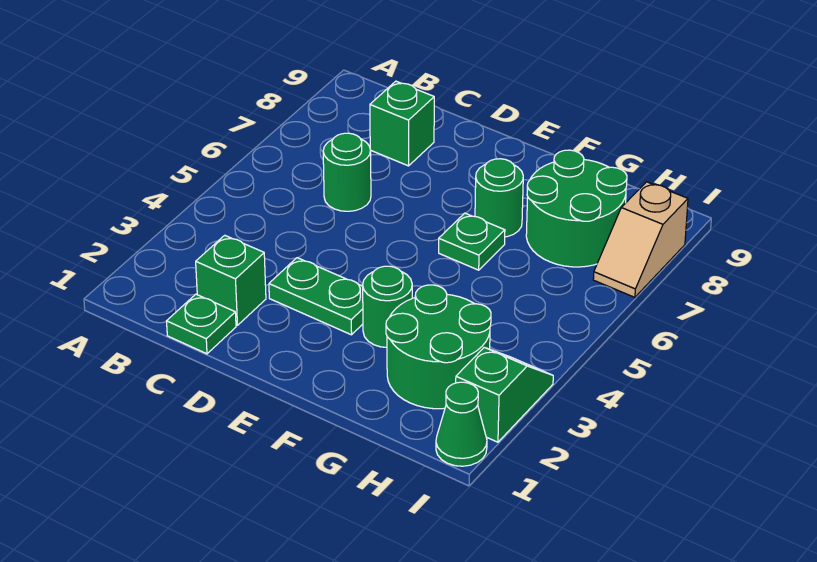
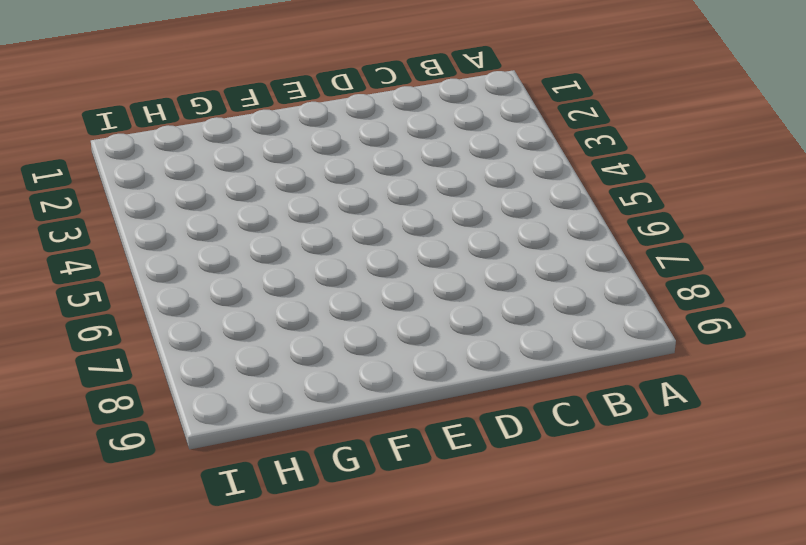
none -> green plate C1 level 1
none -> green brick C2 level 1
none -> green round brick C6 level 1

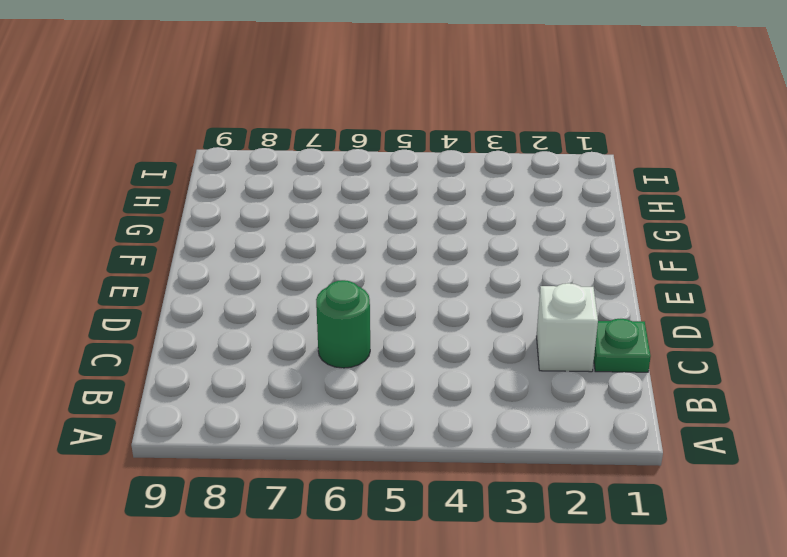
white brick C2 level 1 -> green brick C2 level 1
none -> green brick C8 level 1
none -> green plate D3:E3 level 1
none -> green round brick F3 level 1

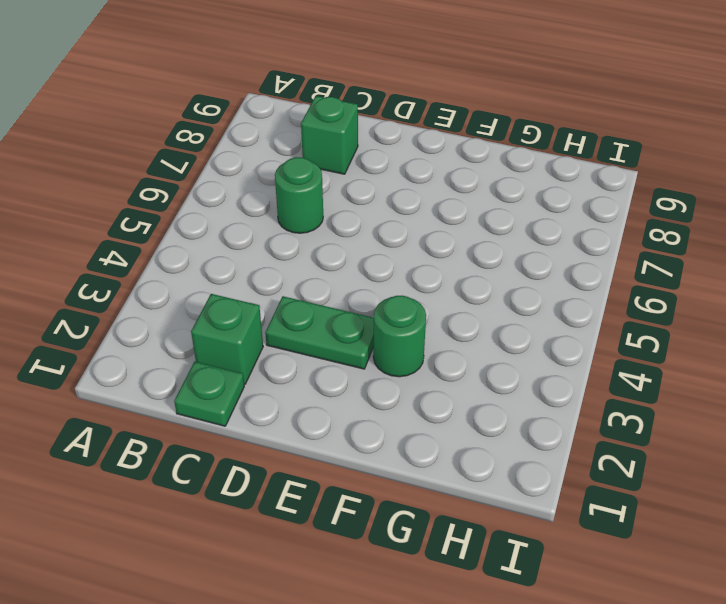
none -> green plate F6 level 1
none -> green round brick F7 level 1
none -> green round brick G2:H3 level 1

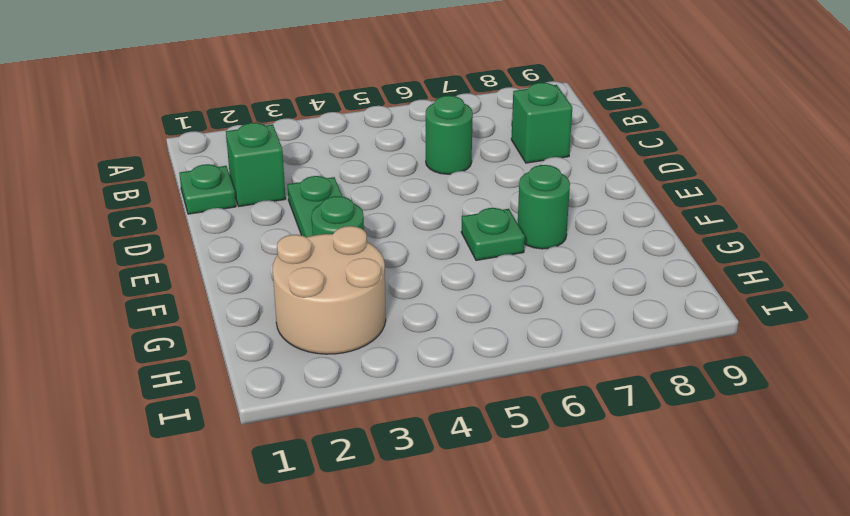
tan round brick G2:H3 level 1 -> green round brick G2:H3 level 1
none -> green round brick G7:H8 level 1
none -> green cone I1 level 1
none -> green slope I2:I3 level 1 top 2

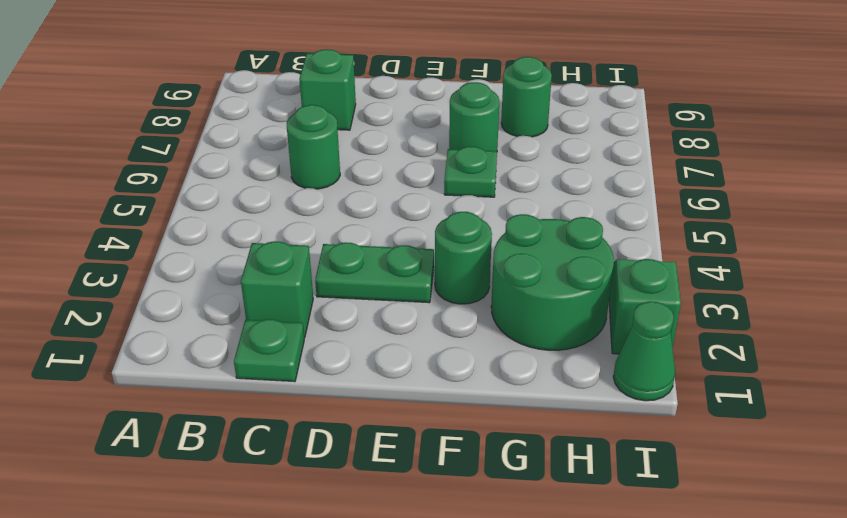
green round brick G8 level 1 -> green round brick G7:H8 level 1
none -> tan slope I7:I8 level 1 top 8

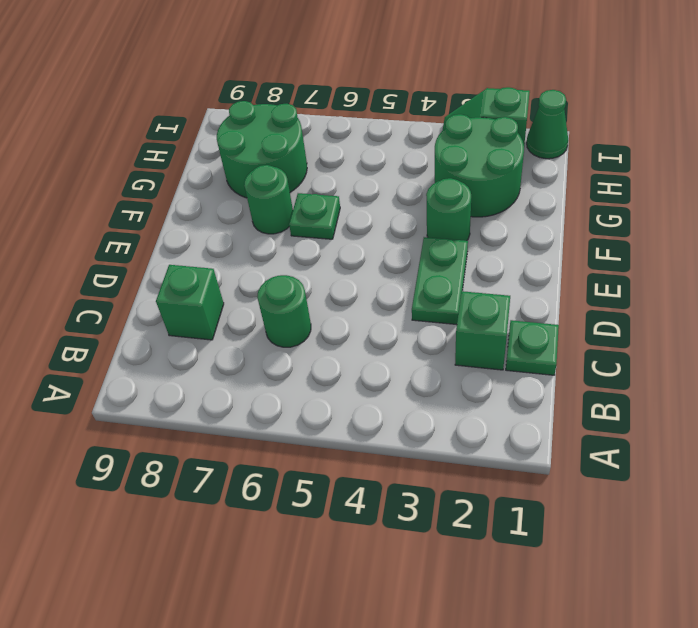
none -> tan slope I7:I8 level 1 top 8

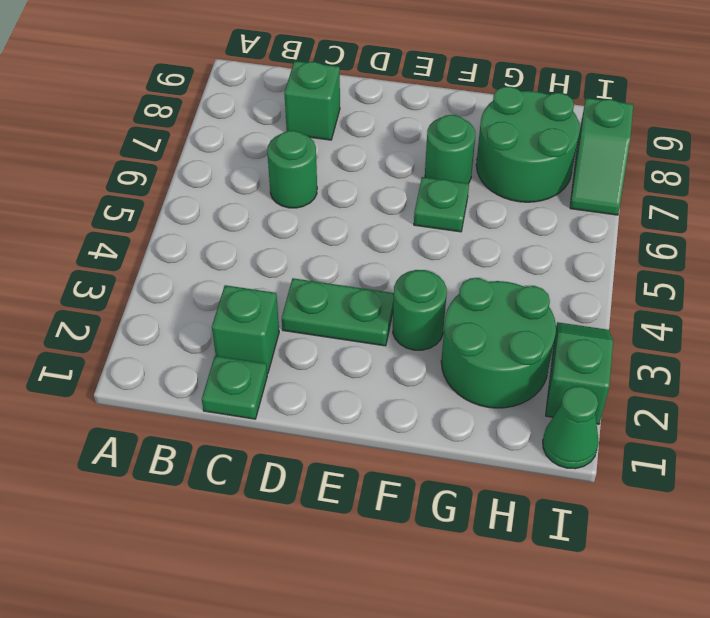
green slope I7:I8 level 1 top 8 -> tan slope I7:I8 level 1 top 8

